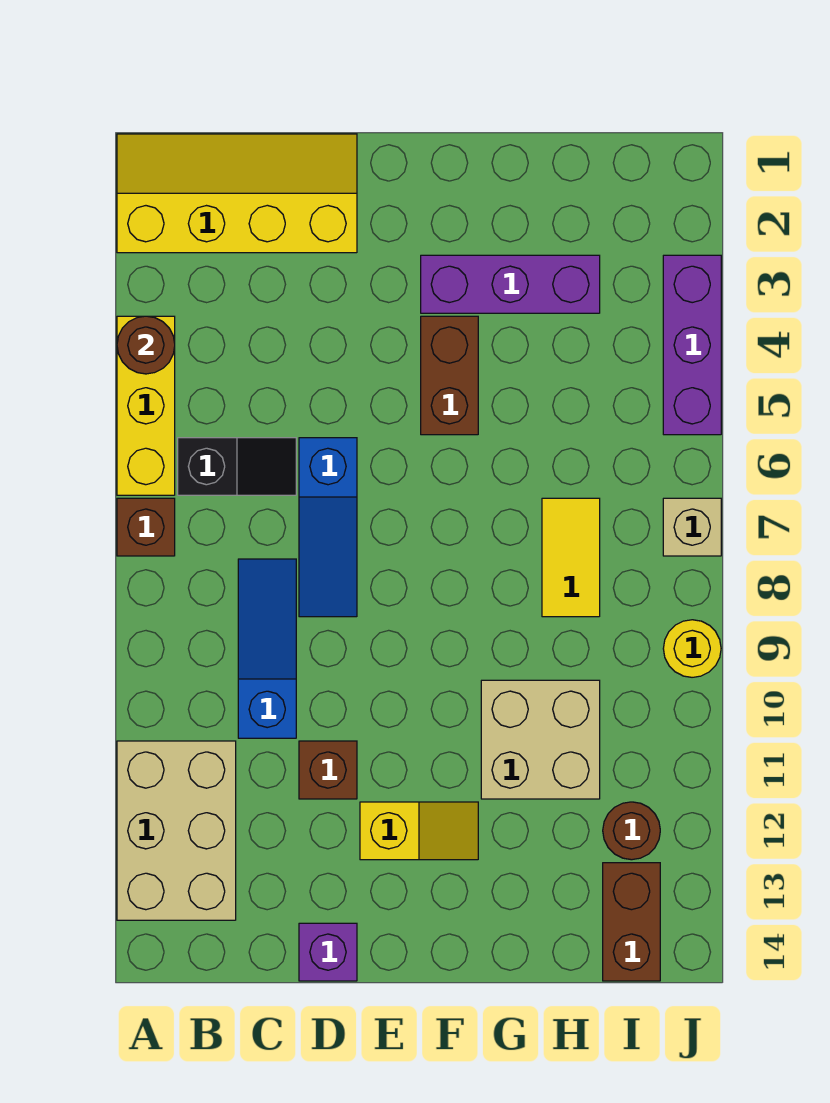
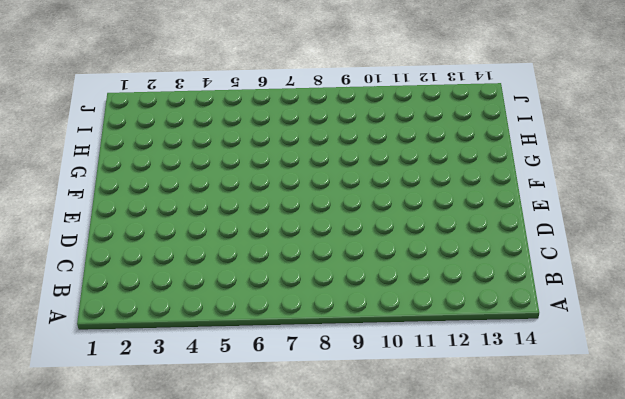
none -> yellow slope A1:D2 level 1 top 2
none -> yellow brick A4:A6 level 1
none -> brown brick A7 level 1

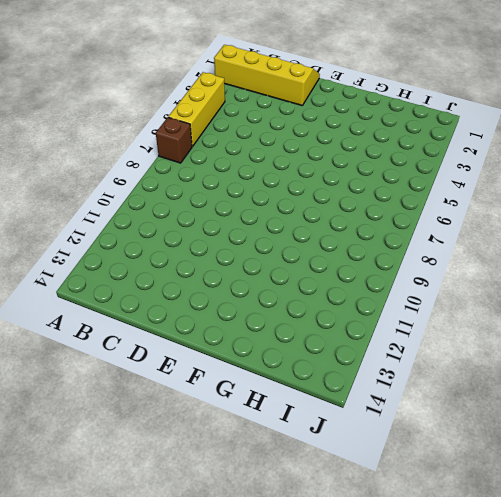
none -> tan brick A11:B13 level 1
none -> black slope B6:C6 level 1 top B
none -> blue slope C8:C10 level 1 top 10

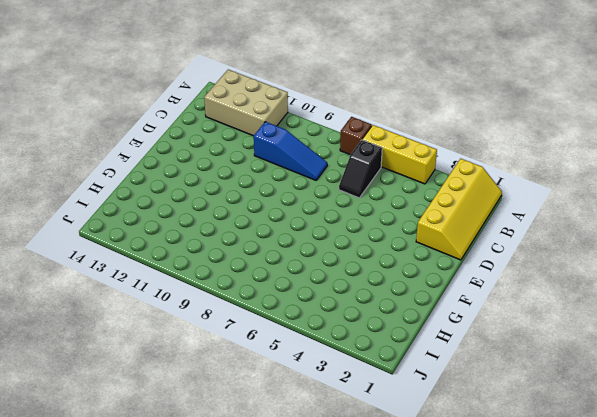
none -> blue slope D6:D8 level 1 top 6
none -> brown brick D11 level 1
none -> purple brick D14 level 1

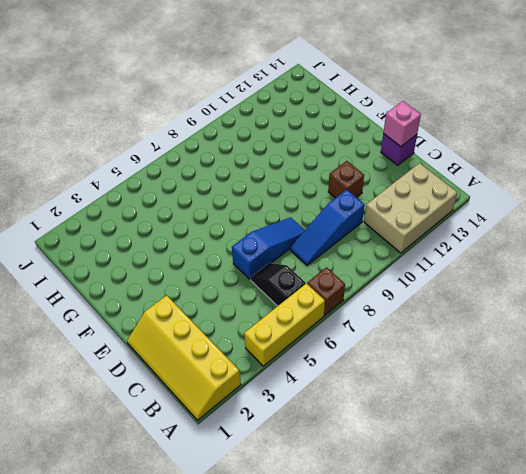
pink brick D14 level 2 -> none
none -> yellow slope E12:F12 level 1 top E
none -> purple brick F3:H3 level 1
none -> brown brick F4:F5 level 1

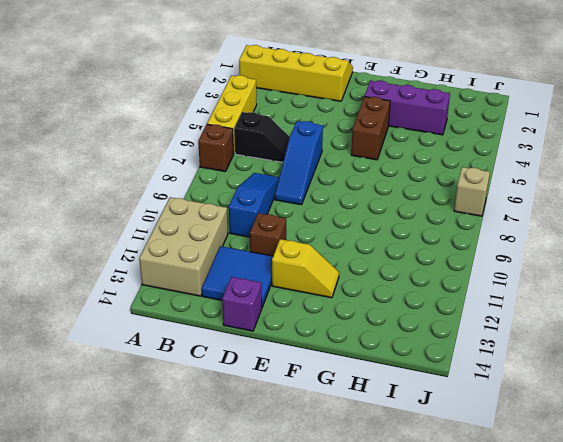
blue tile C12:D13 level 1 -> none
none -> tan brick G10:H11 level 1
none -> yellow tile H7:H8 level 1
none -> brown round brick I12 level 1

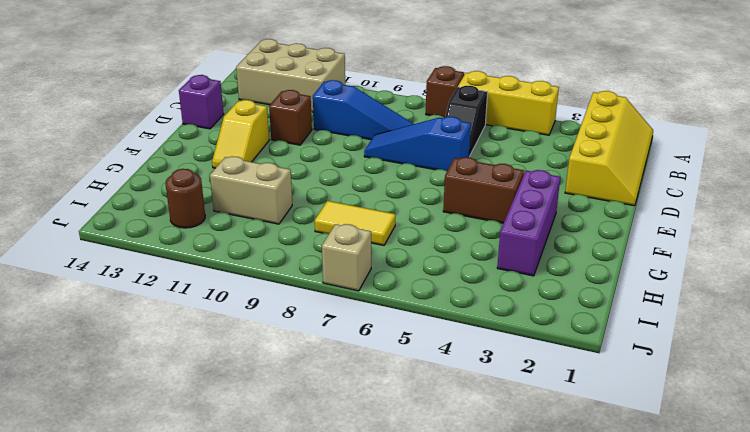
tan brick H10:H11 level 1 -> tan brick G10:H11 level 1
none -> brown brick I13:I14 level 1
none -> purple brick J3:J5 level 1
none -> yellow round brick J9 level 1

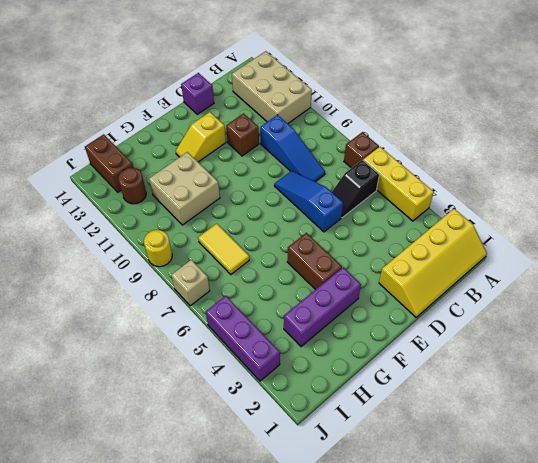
none -> brown round brick A4 level 2

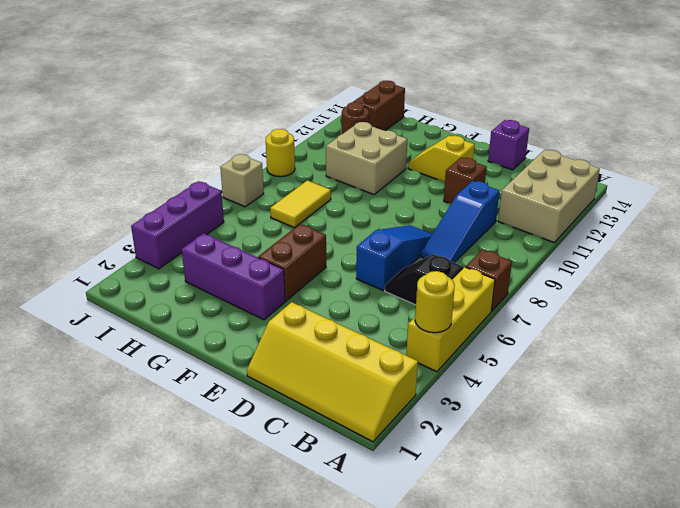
yellow round brick A4 level 2 -> brown round brick A4 level 2

